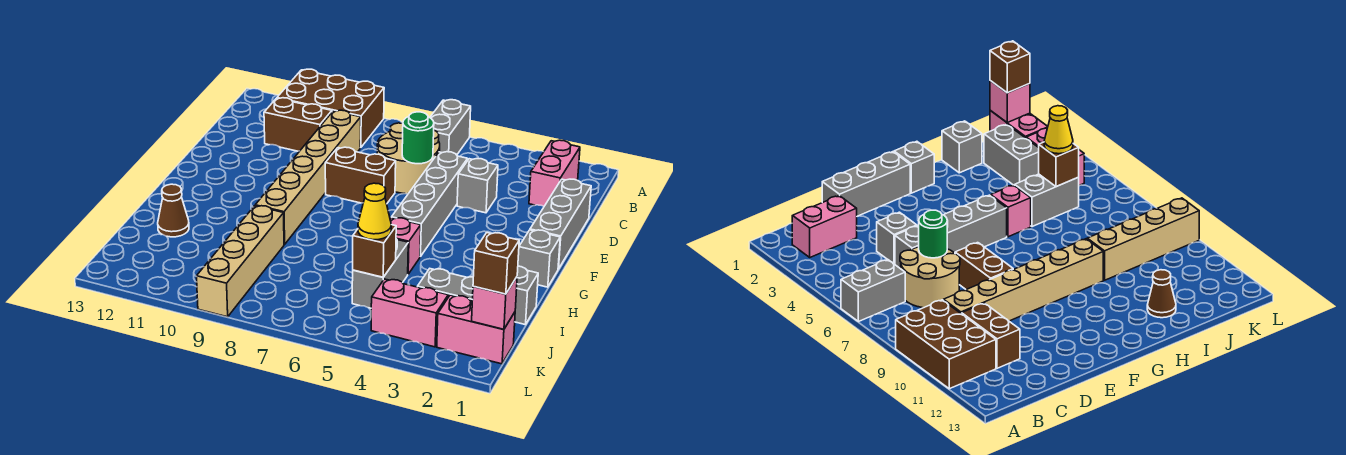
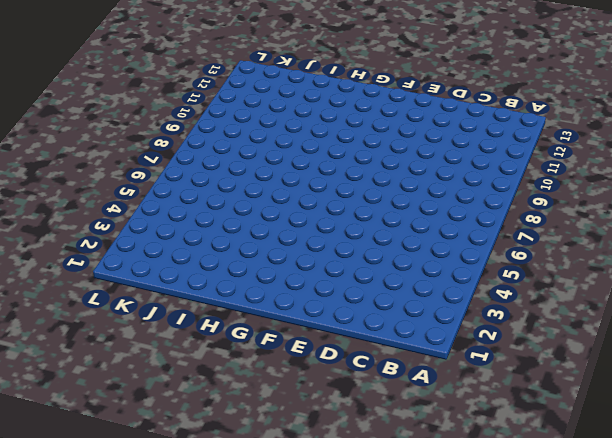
none -> grey brick A6:B6 level 1
none -> brown brick A9:B11 level 1
none -> pink brick B2:C2 level 1

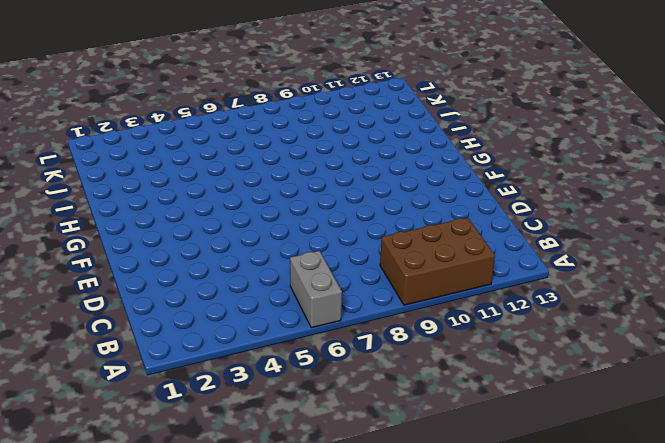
none -> pink brick B2:C2 level 1
none -> tan round brick C6:D7 level 1
none -> tan brick C9:H9 level 1

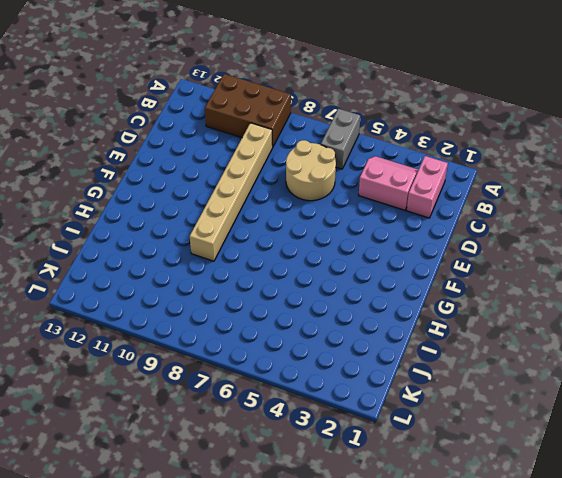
pink slope B3:C4 level 1 top C -> none
none -> brown brick C10:C11 level 1
none -> grey brick D1:F1 level 1
none -> grey brick D4 level 1

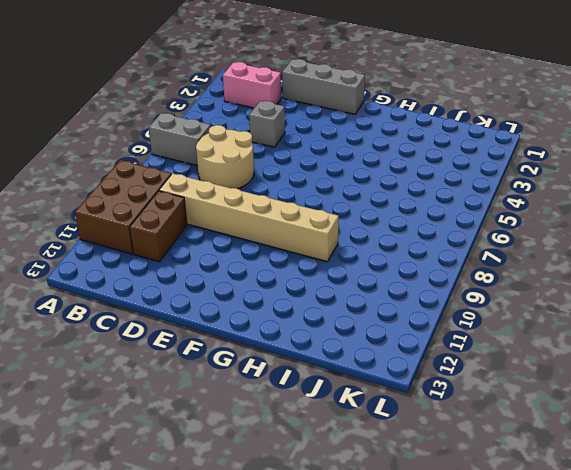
none -> grey brick D5:G5 level 1
none -> brown brick E7:E8 level 1
none -> grey brick G1 level 1

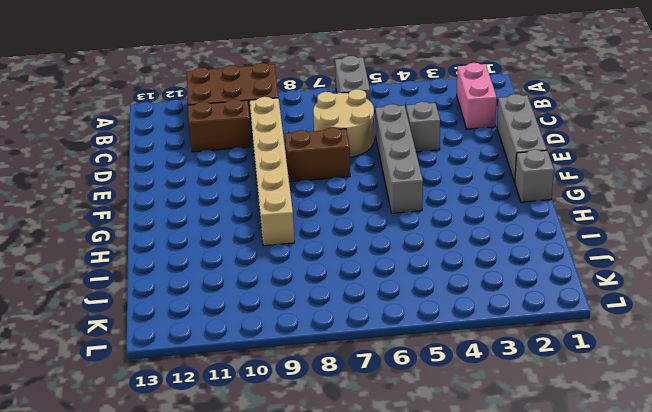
none -> pink brick H5 level 1
none -> grey brick I1 level 1
none -> grey brick I5:J5 level 1

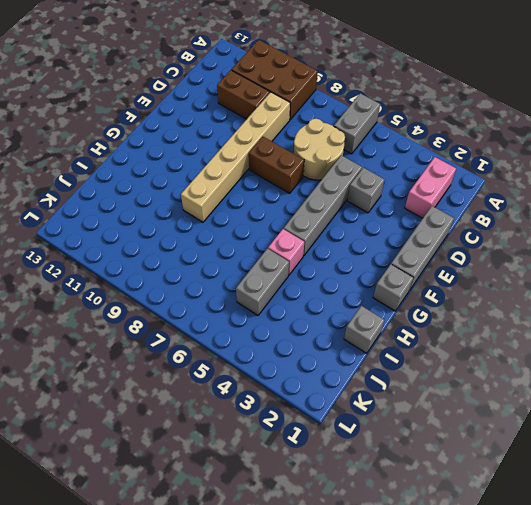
none -> tan brick I9:L9 level 1
none -> brown cone I12 level 1
none -> grey brick J2:J3 level 1

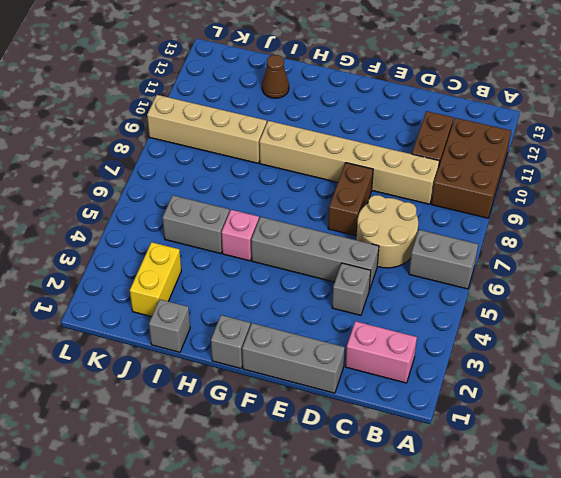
yellow brick J2:J3 level 1 -> grey brick J2:J3 level 1
none -> pink brick K1:K2 level 1
none -> pink brick K3:K4 level 1
none -> green round brick D6 level 2

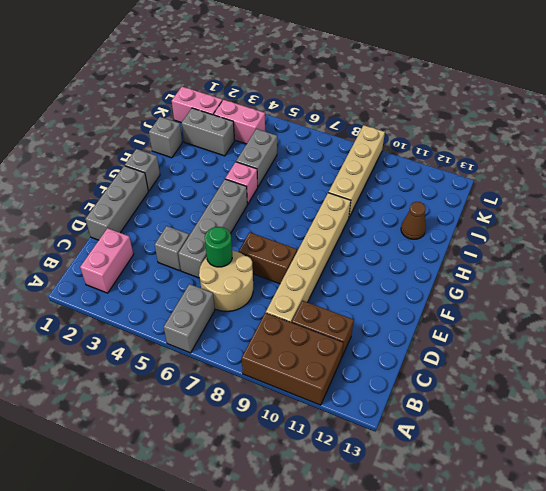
none -> brown brick J5 level 2
none -> pink brick K1 level 2
none -> yellow cone J5 level 3

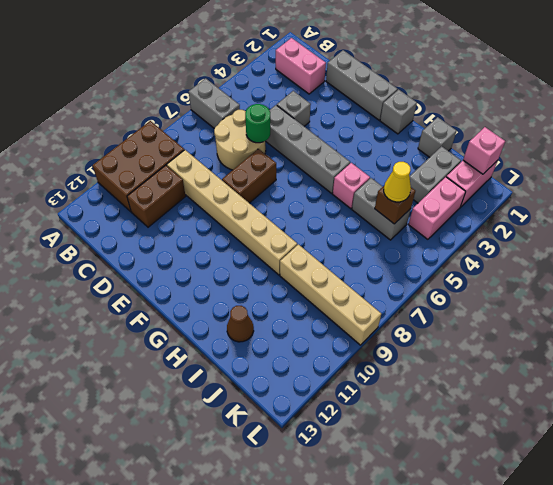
none -> brown brick K1 level 3

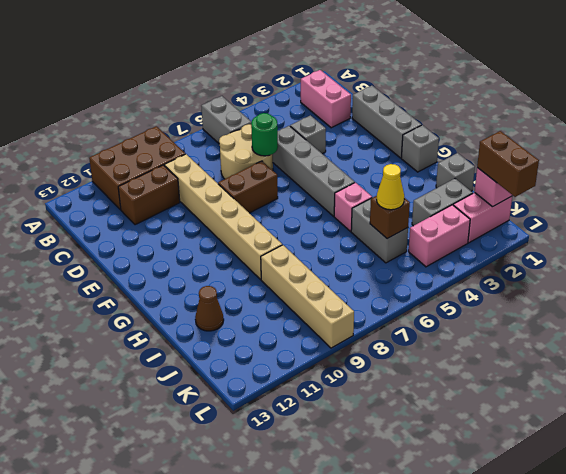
brown brick K1:L1 level 3 -> brown brick K1 level 3

